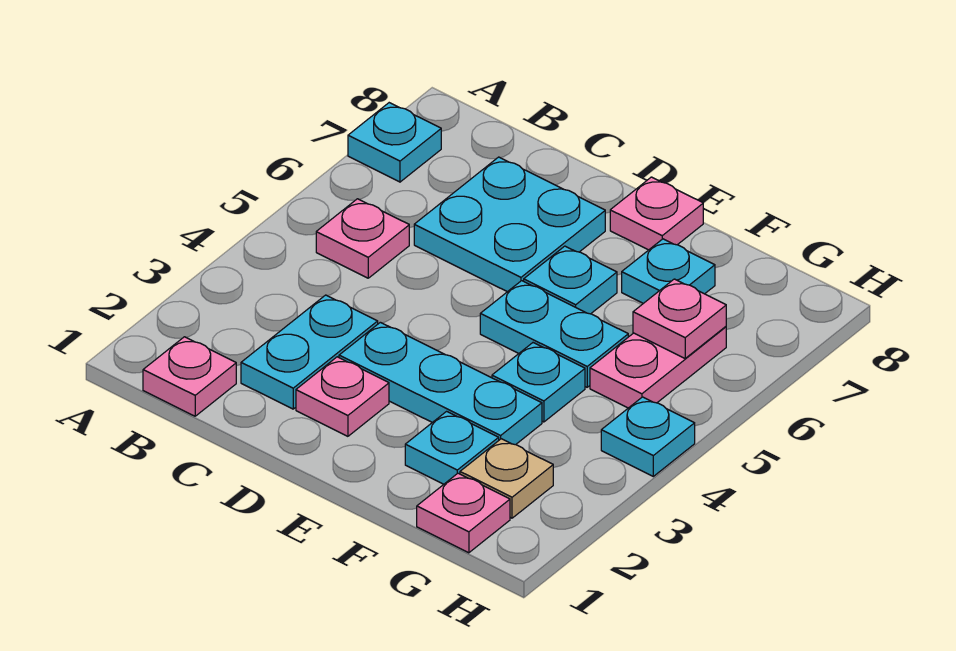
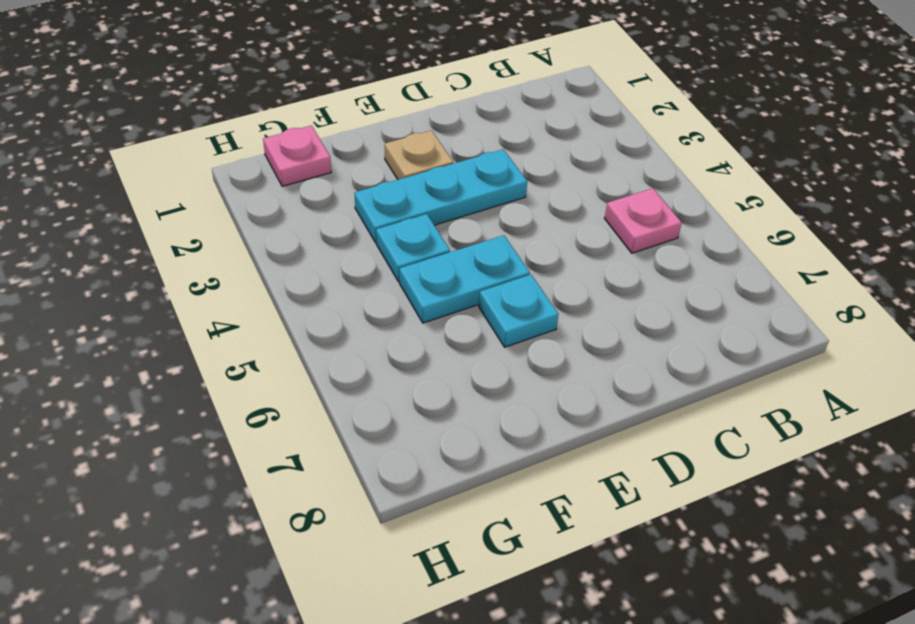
tan plate E2 level 1 -> tan plate G2 level 1
none -> cyan plate A7 level 1
none -> pink plate B1 level 1
none -> cyan plate C2:C3 level 1

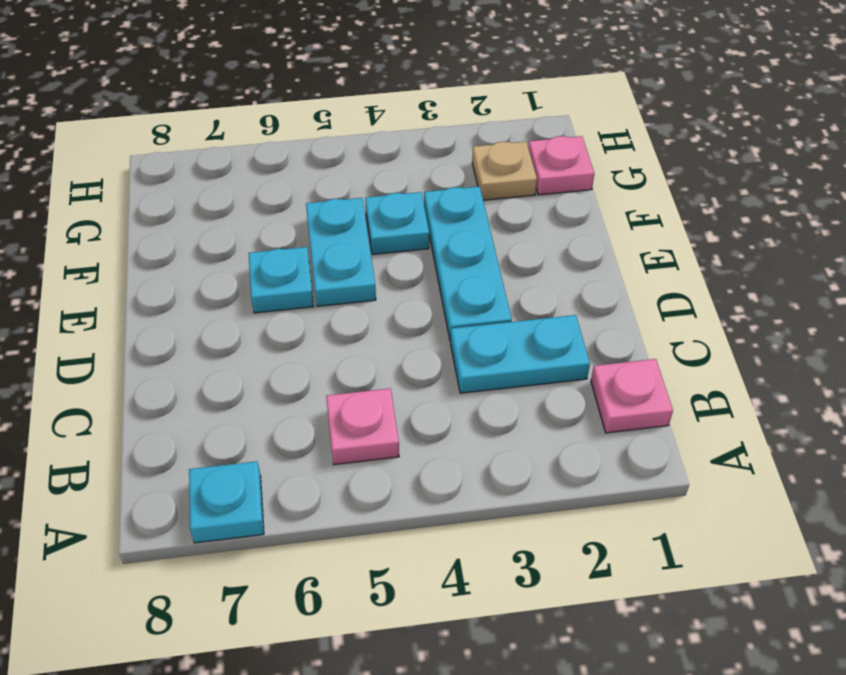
none -> cyan plate C6:D7 level 1
none -> pink plate D2 level 1
none -> pink plate E8 level 1

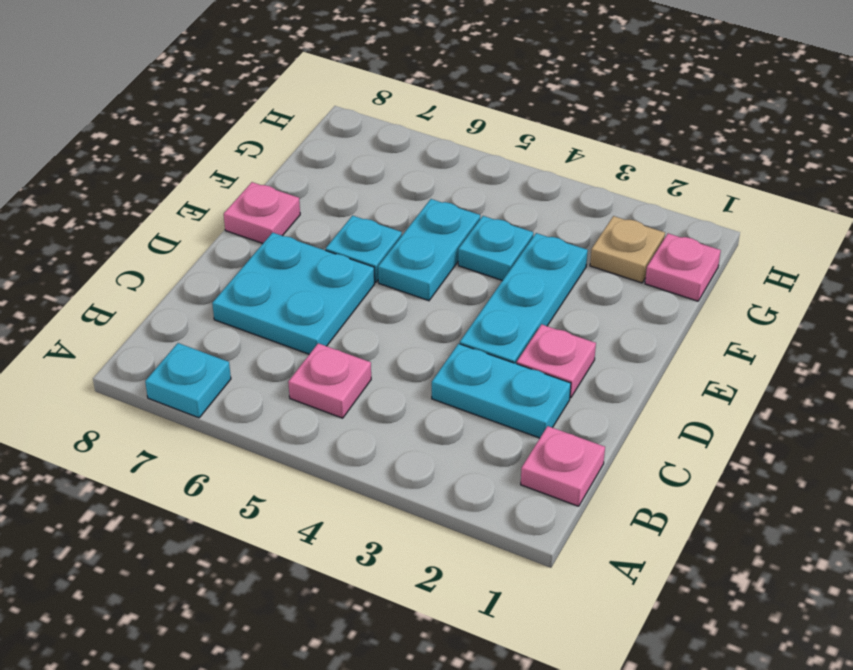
none -> cyan plate F2 level 1
none -> cyan plate F7 level 1
none -> pink plate G5:G6 level 1

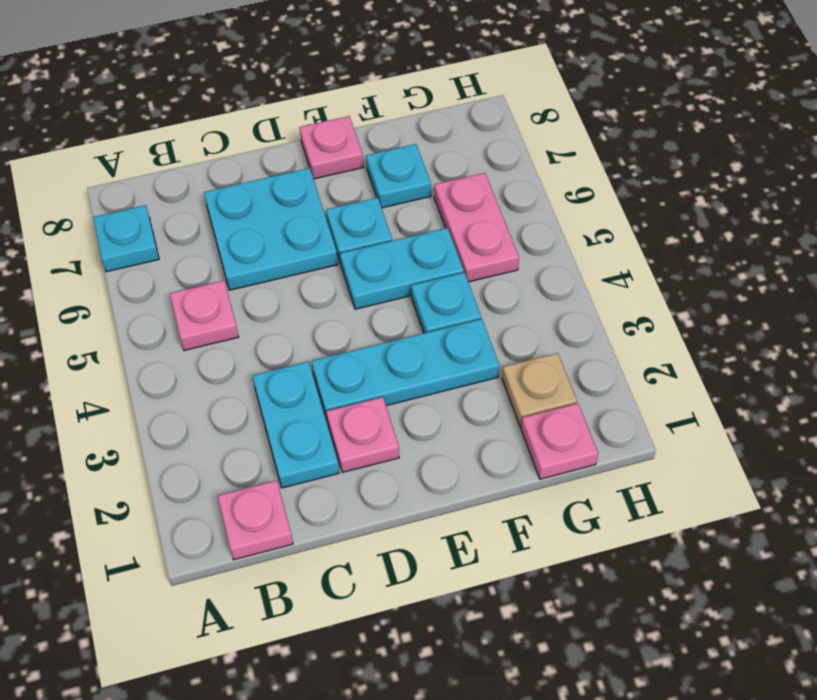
none -> cyan plate F2 level 1
none -> cyan plate H4 level 1
none -> pink plate G6 level 2

